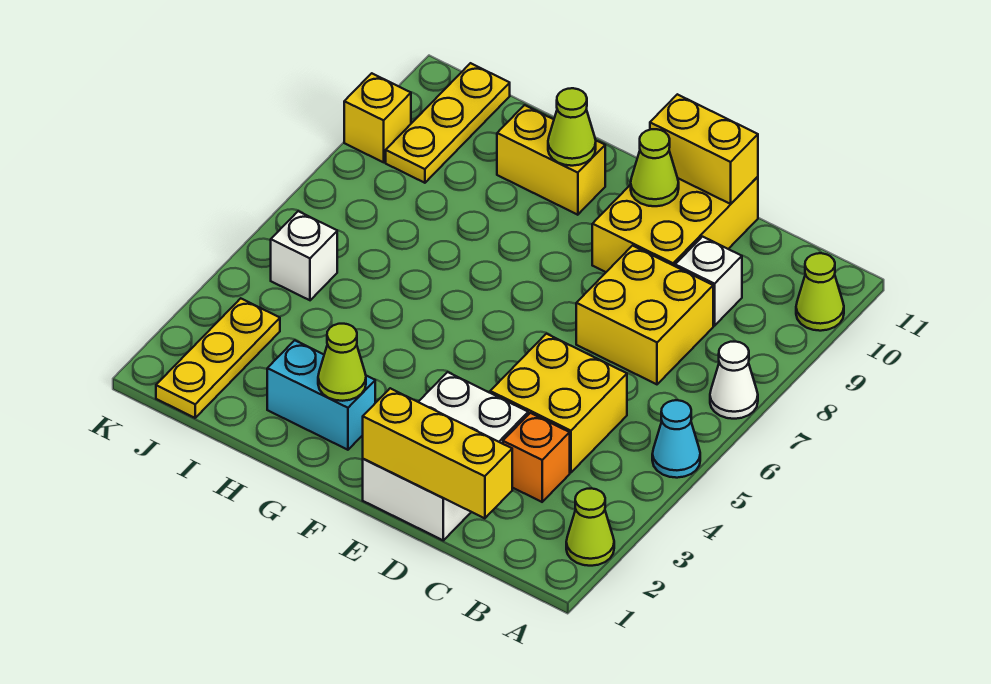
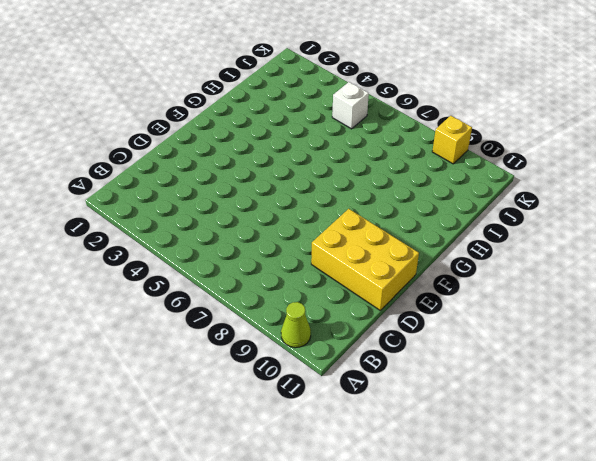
none -> lime cone A2 level 1
none -> cyan cone A5 level 1
none -> white cone A7 level 1

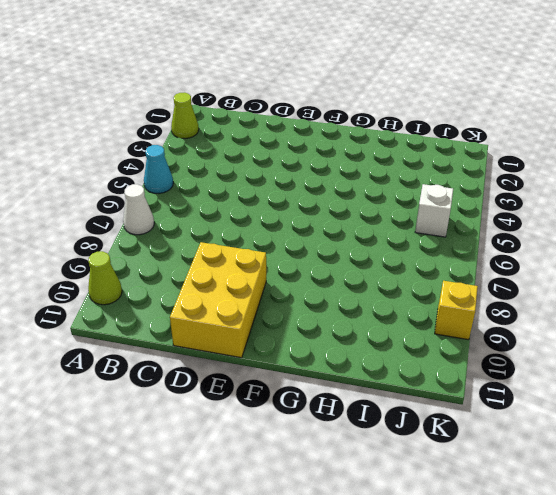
none -> orange brick C3 level 1
none -> yellow brick C4:D5 level 1
none -> yellow brick C7:D8 level 1

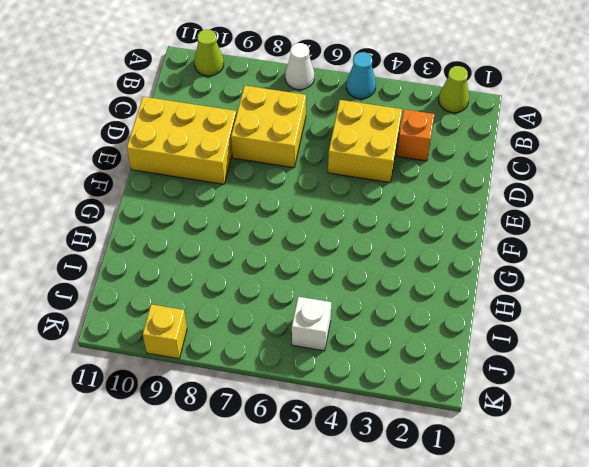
none -> white brick C9 level 1
none -> white brick D1:E3 level 1
none -> cyan brick G2:H2 level 1

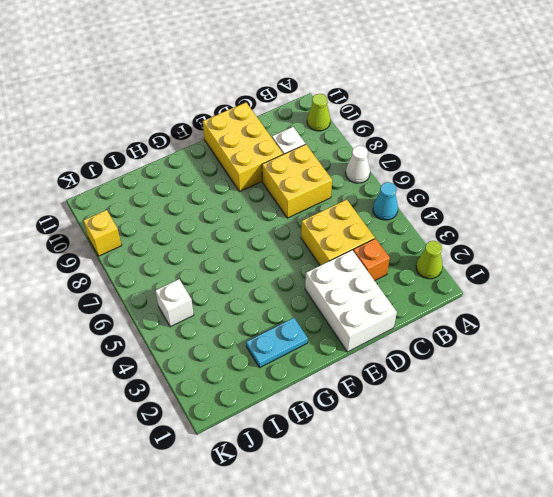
cyan plate G2:H2 level 1 -> cyan brick G2:H2 level 1
none -> yellow brick G10:H10 level 1
none -> yellow plate J1:J3 level 1
none -> yellow plate J9:J11 level 1

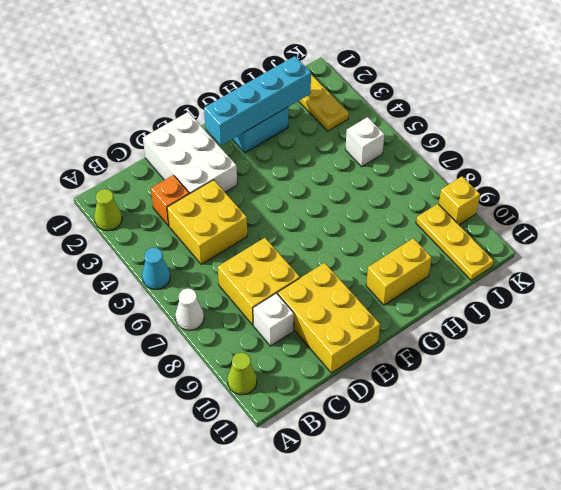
cyan brick F2:I2 level 2 -> lime cone G2 level 2
none -> yellow brick C1:E1 level 2
none -> yellow brick D11:E11 level 2
none -> lime cone E10 level 2

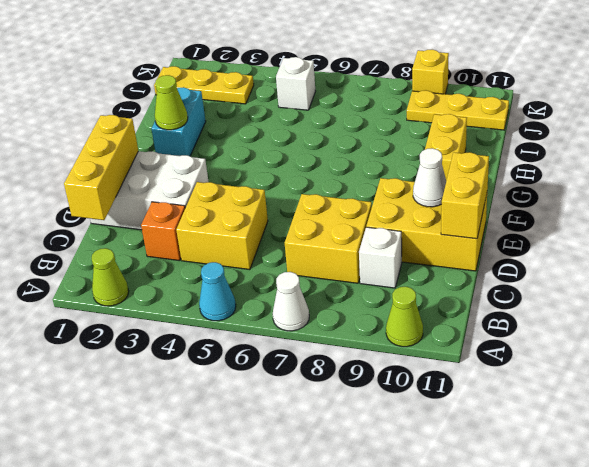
white cone E10 level 2 -> lime cone E10 level 2
none -> lime cone G10 level 2

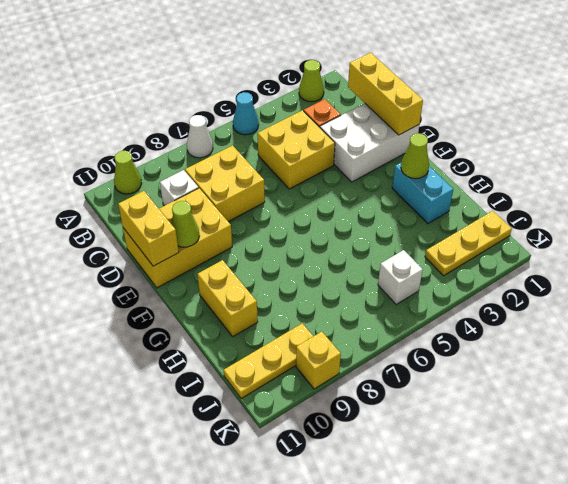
none -> lime cone G10 level 2

